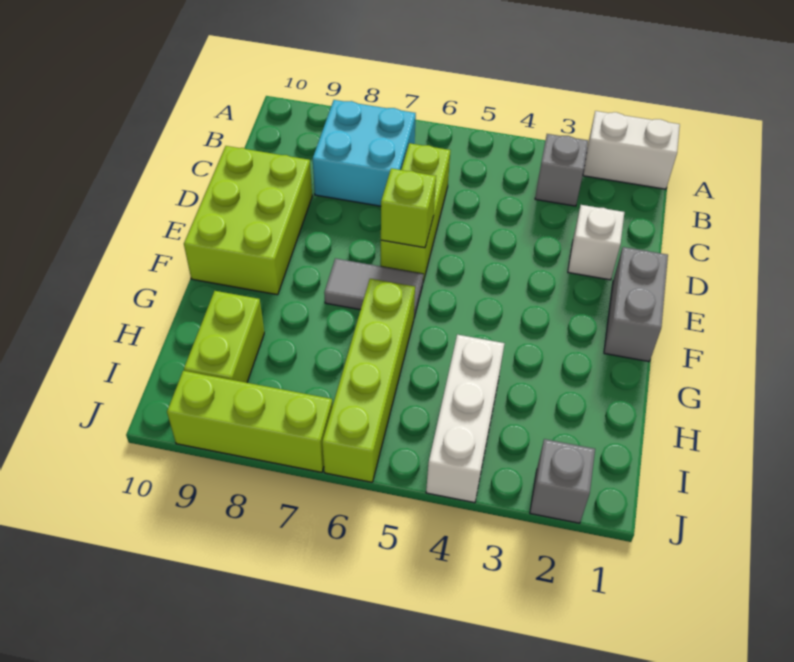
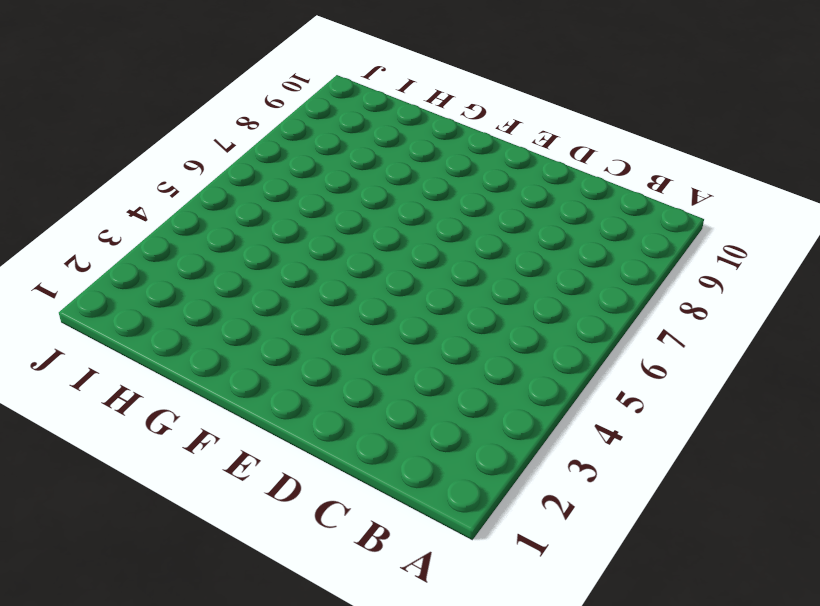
none -> white brick A1:A2 level 1
none -> grey brick B3 level 1
none -> cyan brick B7:C8 level 1

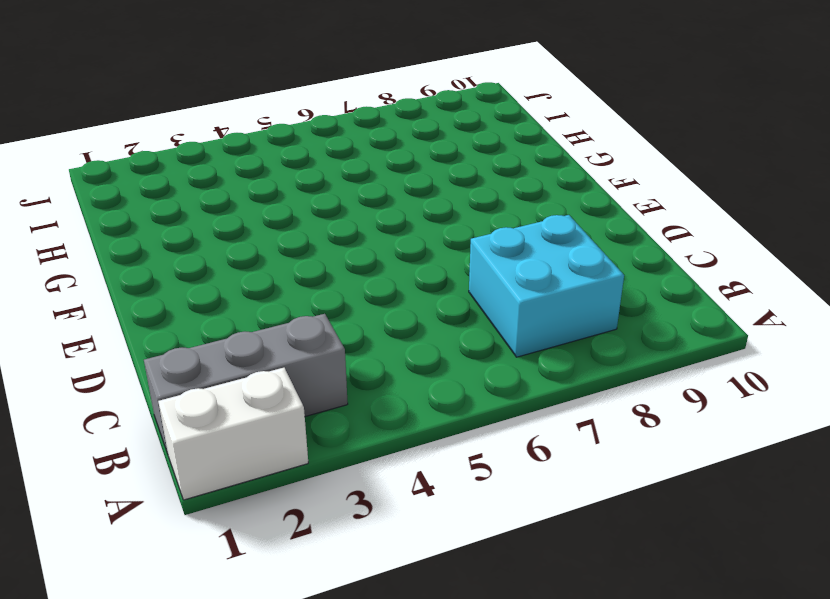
grey brick B1:B3 level 1 -> grey brick B3 level 1
none -> lime brick C6:E6 level 1
none -> white brick D2 level 1
none -> lime brick D9:F10 level 1

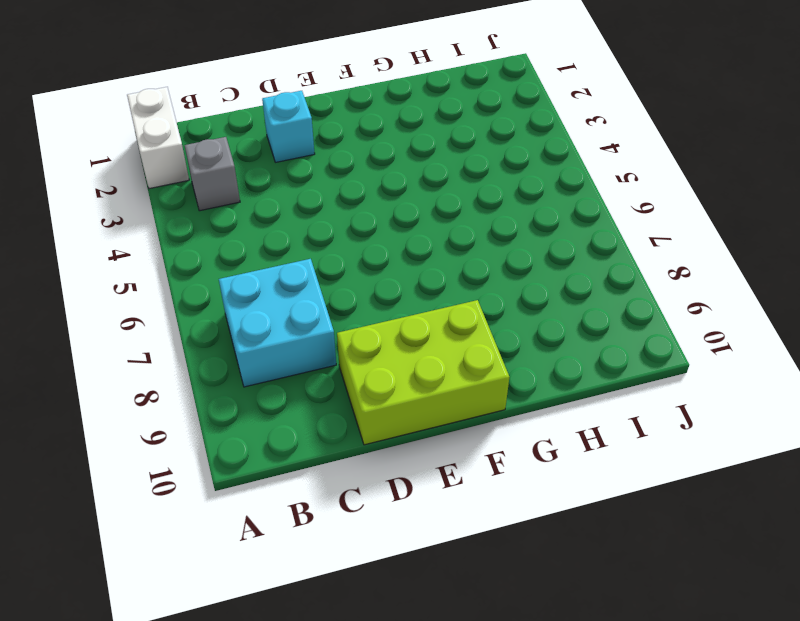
cyan brick D2 level 1 -> white brick D2 level 1
none -> lime brick C6:E6 level 1
none -> grey brick E1:F1 level 1
none -> grey tile F6:F7 level 1

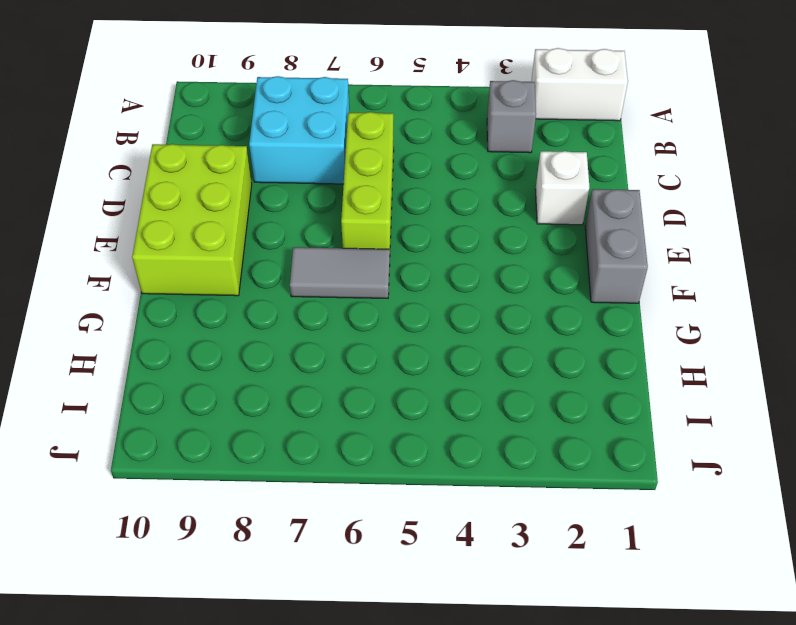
none -> lime brick G6:J6 level 1
none -> white brick H4:J4 level 1
none -> lime brick H9:I9 level 1

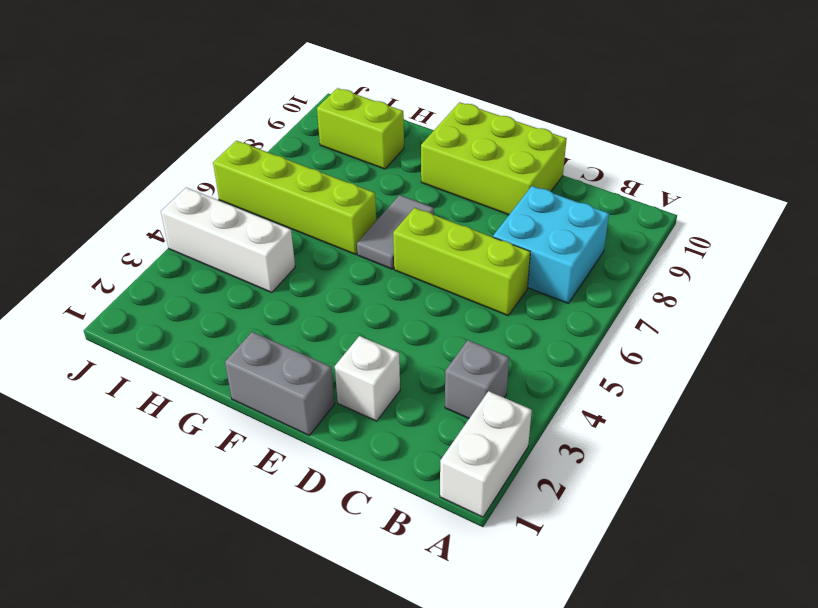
none -> grey brick J2 level 1
none -> lime brick J7:J9 level 1
none -> lime brick E6 level 2

